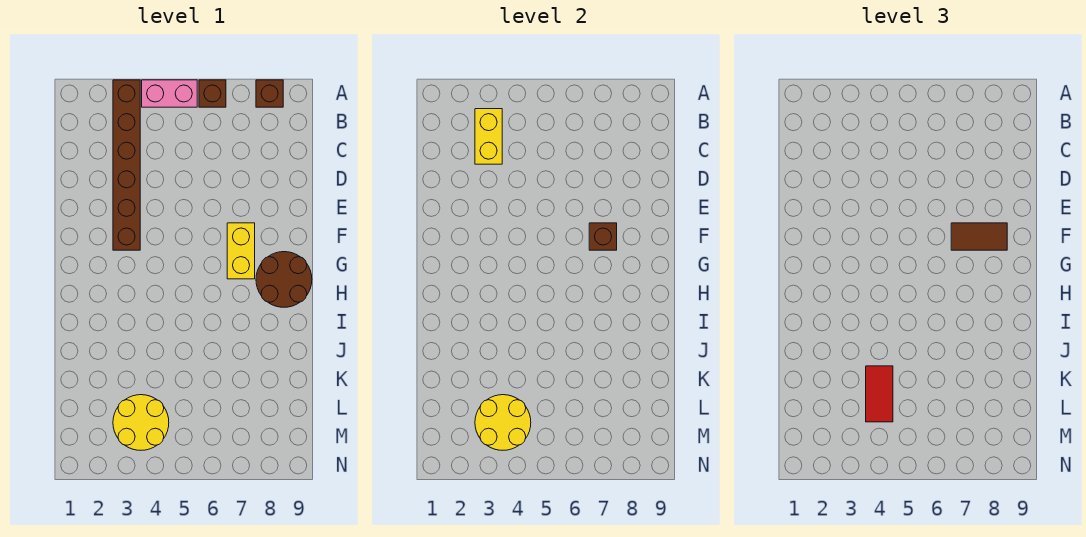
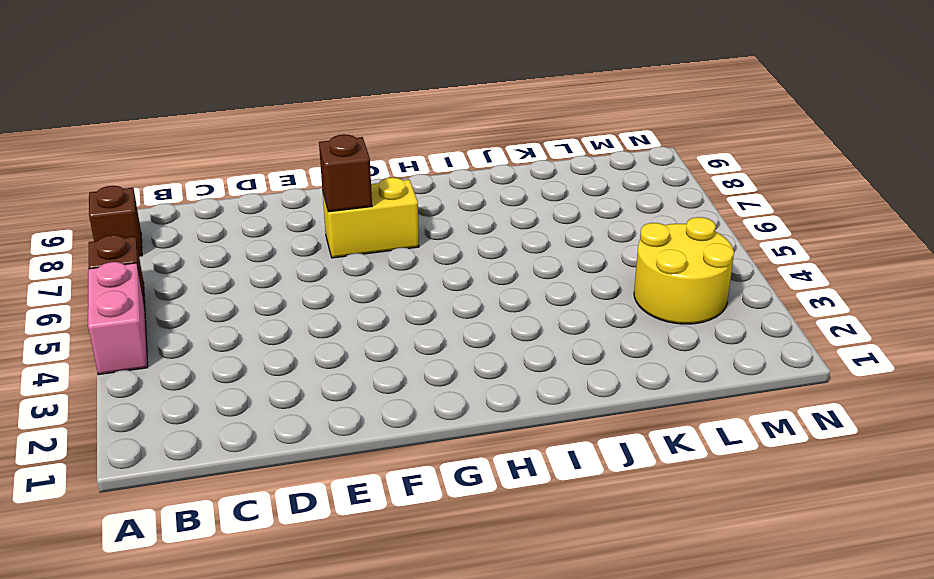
none -> brown brick A3:F3 level 1
none -> brown round brick G8:H9 level 1
none -> yellow brick B3:C3 level 2

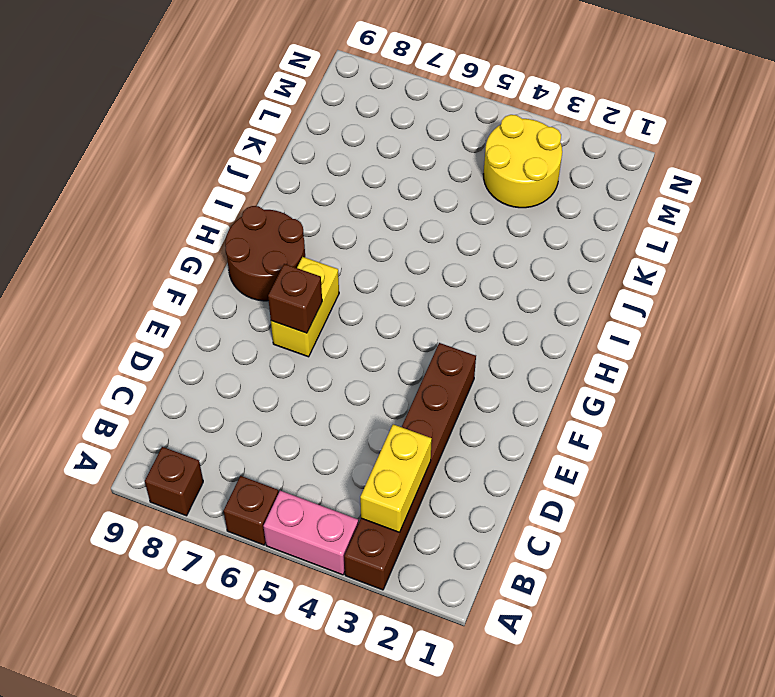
none -> yellow round brick L3:M4 level 2
none -> brown tile F7:F8 level 3
none -> red tile K4:L4 level 3

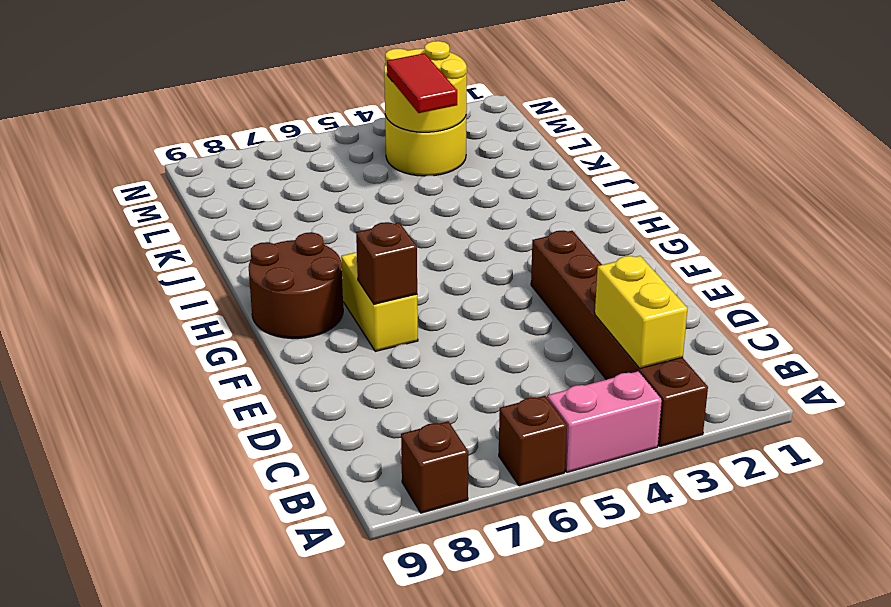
none -> brown tile F7:F8 level 3

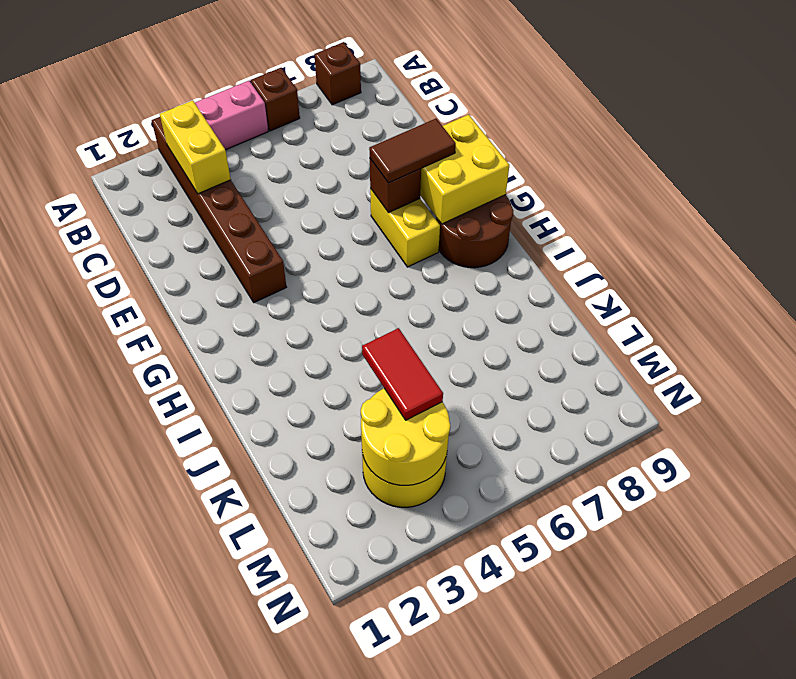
yellow brick F8:G9 level 2 -> none

